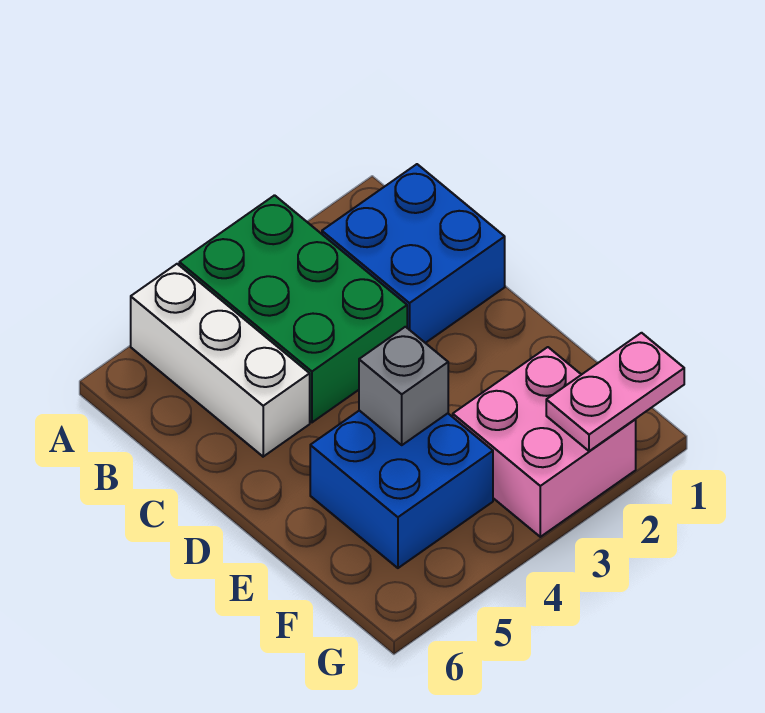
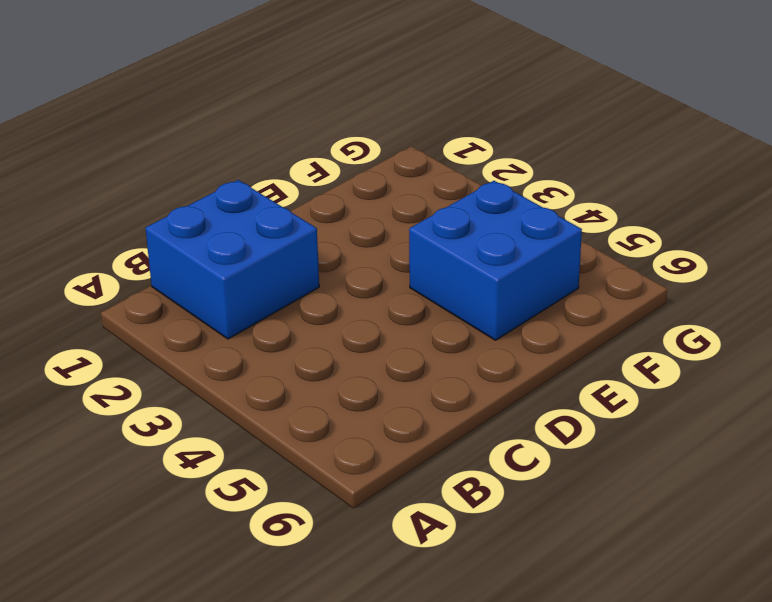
none -> green brick A3:C4 level 1
none -> white brick A5:C5 level 1

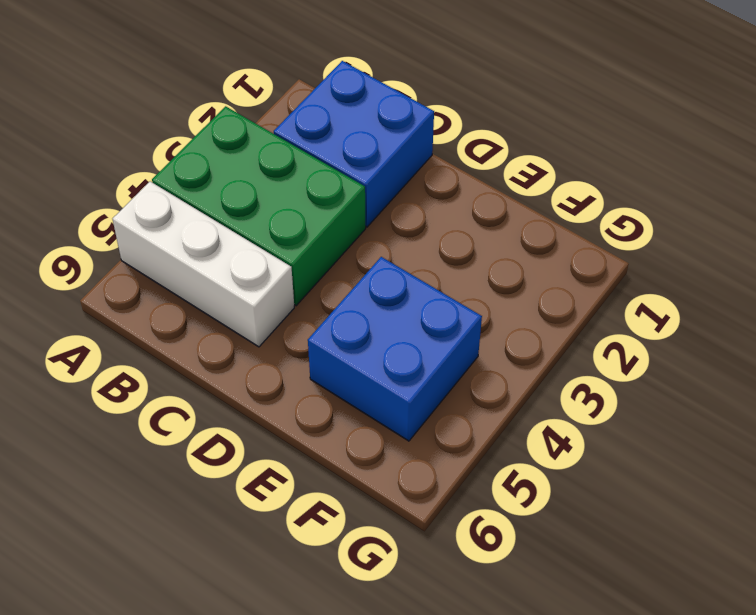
none -> pink brick F2:G3 level 1
none -> grey brick E4 level 2

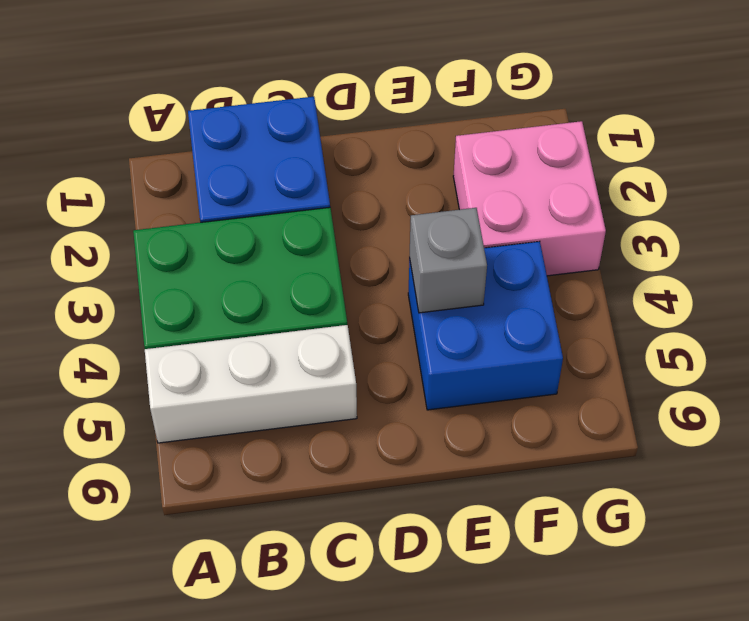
none -> pink plate G1:G2 level 2

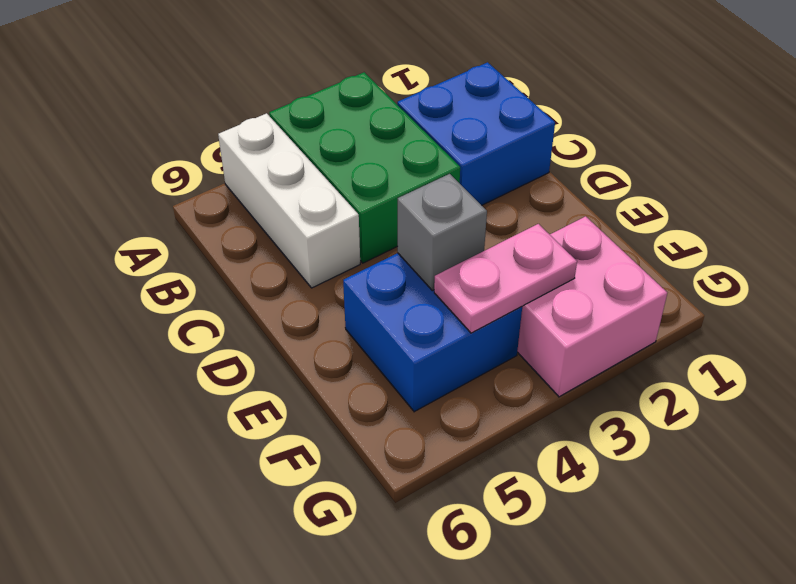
pink plate F3:F4 level 2 -> pink plate G1:G2 level 2

